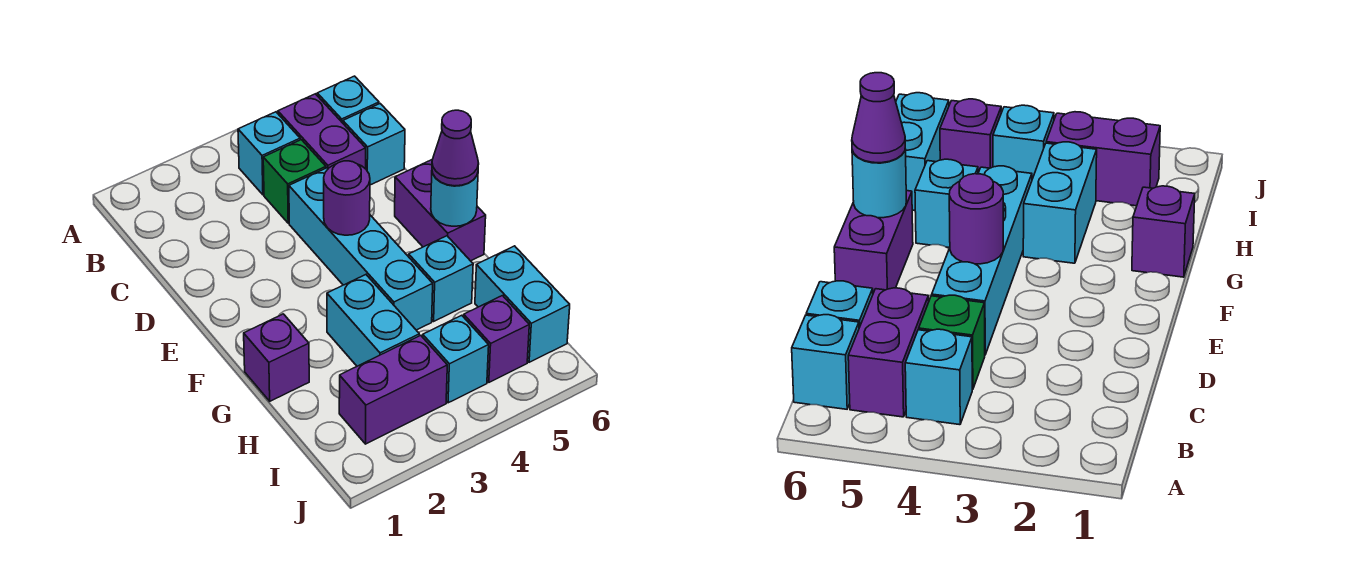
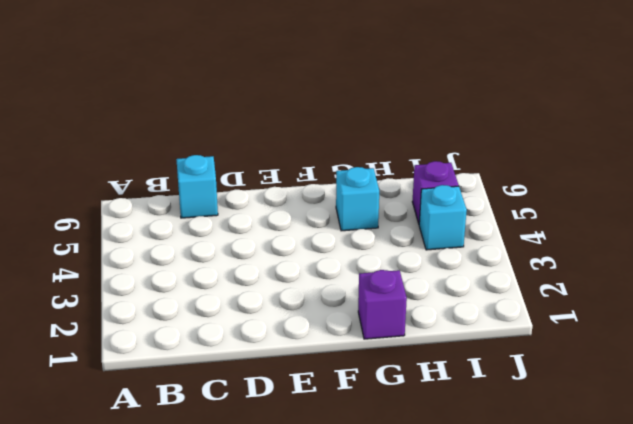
none -> cyan brick B4 level 1
none -> purple brick B5:C5 level 1
none -> cyan brick B6 level 1

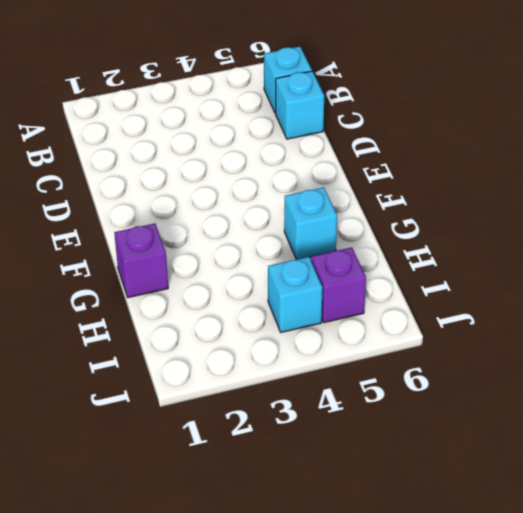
none -> cyan brick B4 level 1
none -> purple brick B5:C5 level 1
none -> green brick C4 level 1

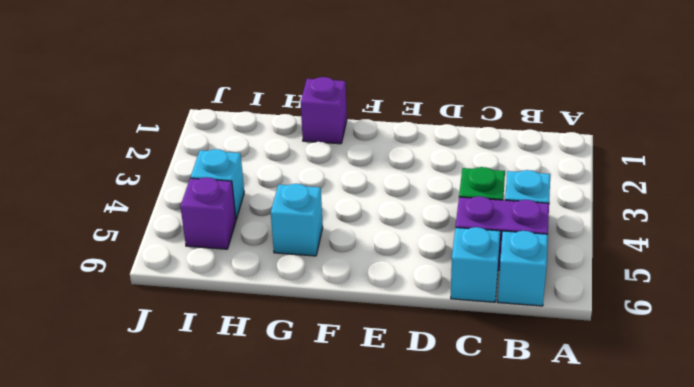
none -> cyan brick D4:G4 level 1
none -> purple brick E6:F6 level 1
none -> cyan brick G3:H3 level 1

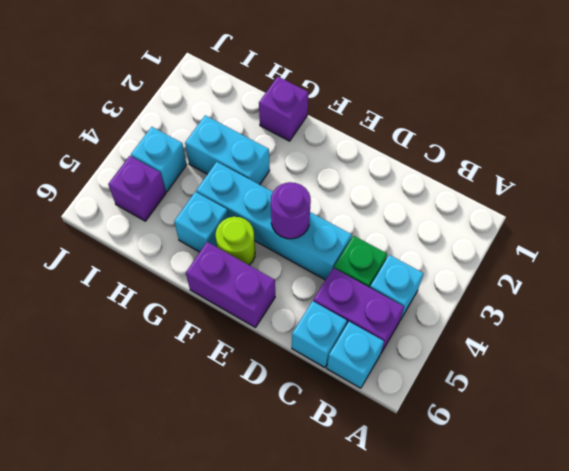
lime round brick F5 level 1 -> none
none -> cyan brick H6:I6 level 1
none -> purple brick I2:I3 level 1
none -> cyan round brick F6 level 2

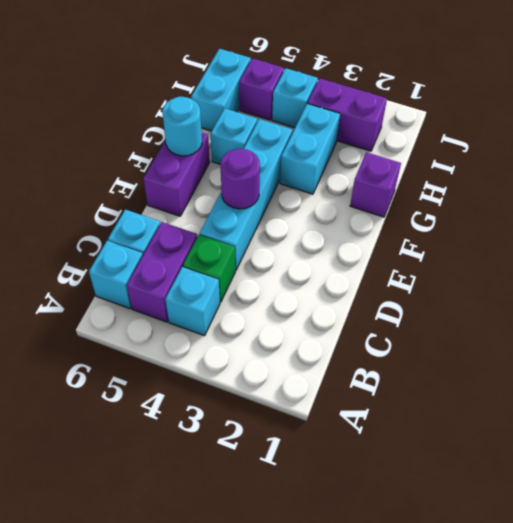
none -> purple cone F6 level 3

